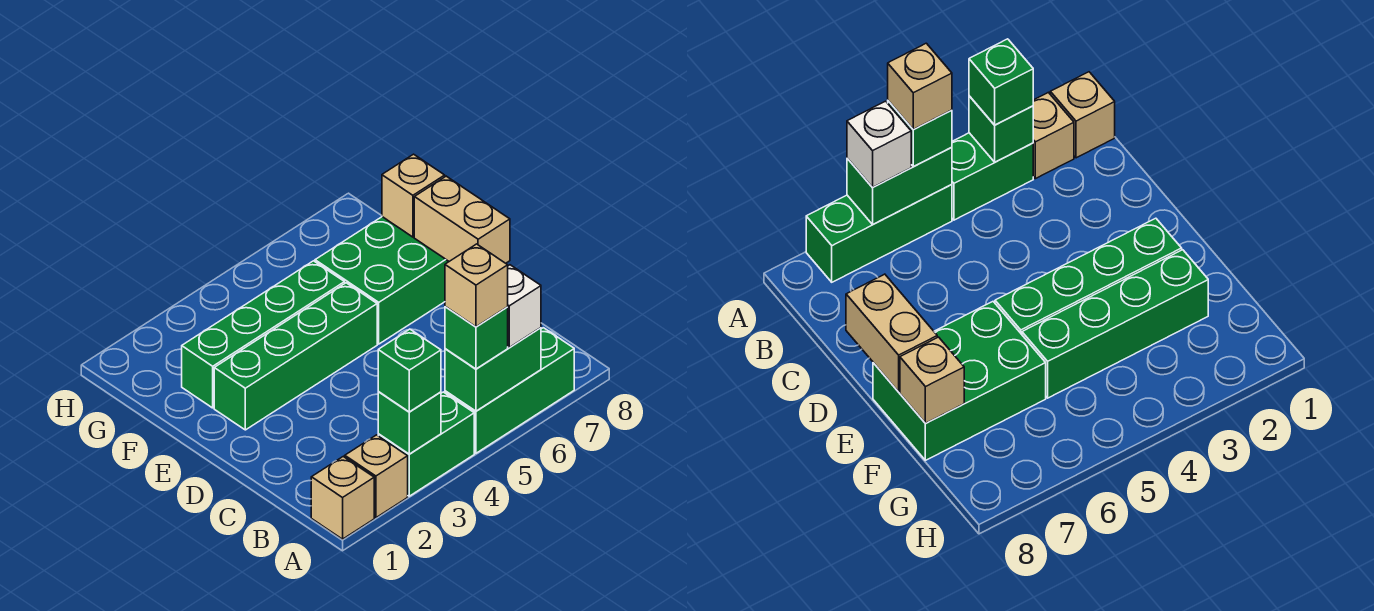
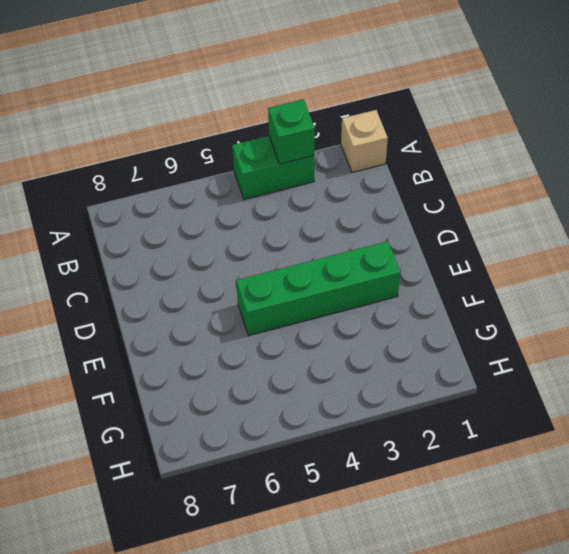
none -> tan brick A2 level 1
none -> green brick A5:A7 level 1
none -> green brick E6:F8 level 1

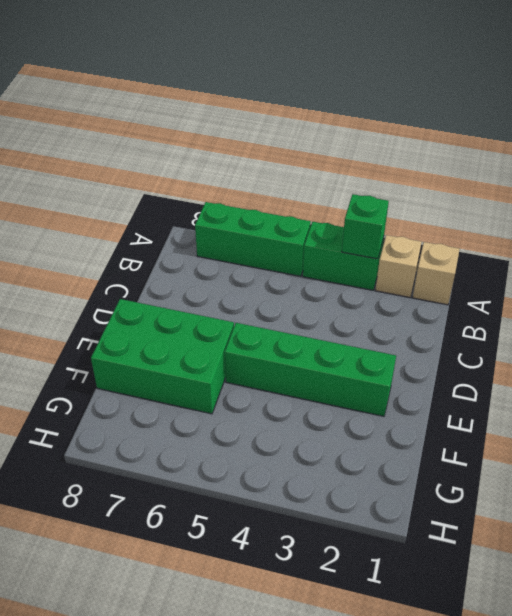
none -> green brick F2:F5 level 1
none -> green brick A5:A6 level 2
none -> tan brick D8:E8 level 2

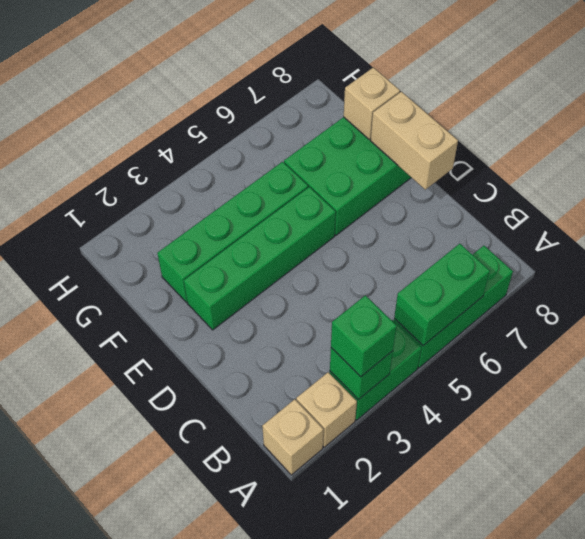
none -> green brick A5 level 3
none -> white brick A6 level 3
none -> tan brick A5 level 4

